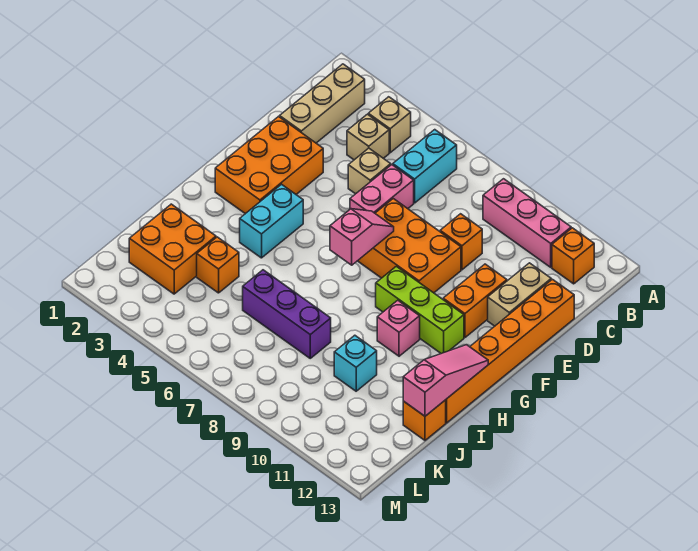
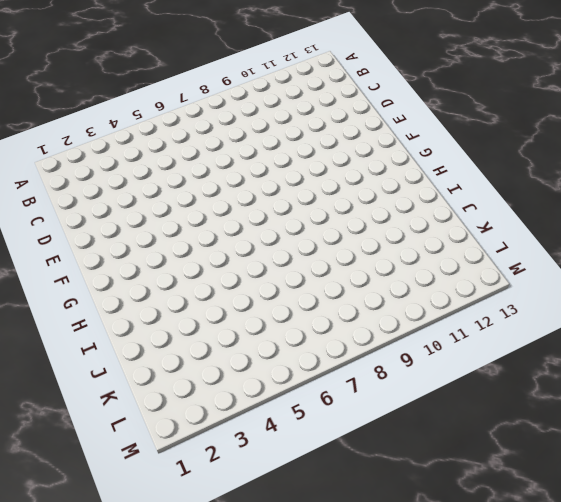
none -> tan brick B2:D2 level 1
none -> tan brick B4 level 1
none -> cyan brick B6:C6 level 1

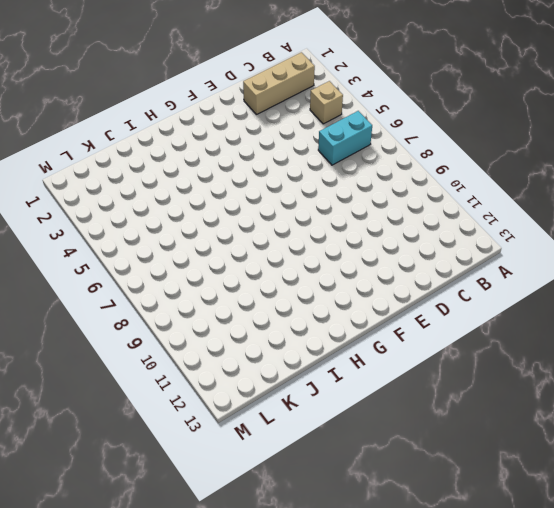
none -> pink brick B9:B11 level 1
none -> orange brick B12 level 1
none -> tan brick C4 level 1

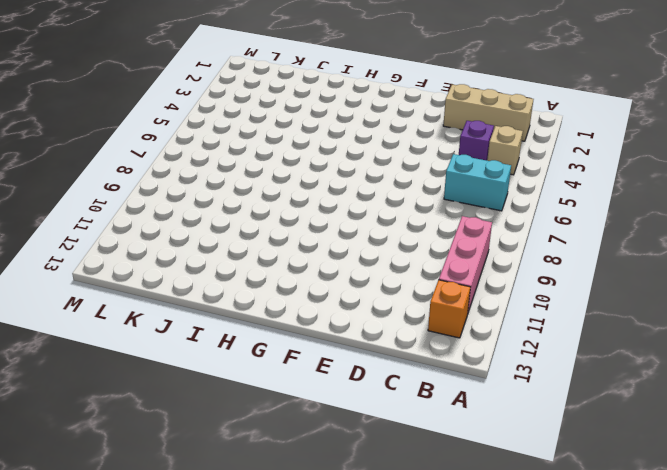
purple brick C4 level 1 -> tan brick C4 level 1
none -> tan brick D5 level 1
none -> pink brick D6:E6 level 1
none -> orange brick D9 level 1

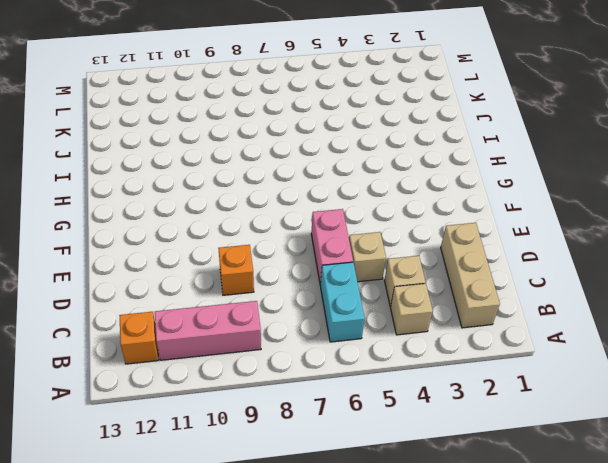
none -> tan brick D12:E12 level 1
none -> orange brick D13:I13 level 1
none -> orange brick E2:G3 level 1

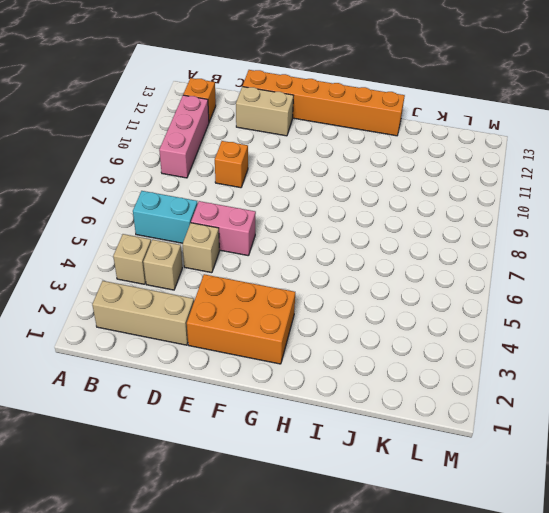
none -> orange brick E7:F9 level 1
none -> orange brick E11:F11 level 1
none -> cyan brick G4:H4 level 1

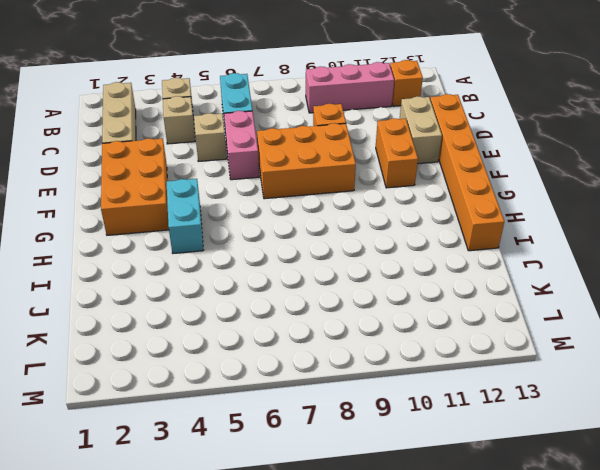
none -> lime brick G9:G11 level 1
none -> pink brick H10 level 1
none -> orange brick J2:K3 level 1

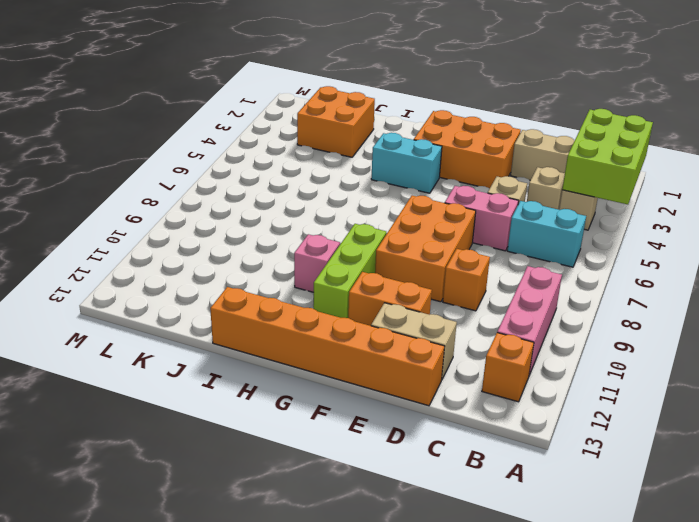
lime brick A2:B4 level 2 -> none
none -> orange brick J4 level 1
none -> purple brick J6:J8 level 1
none -> cyan brick J10 level 1

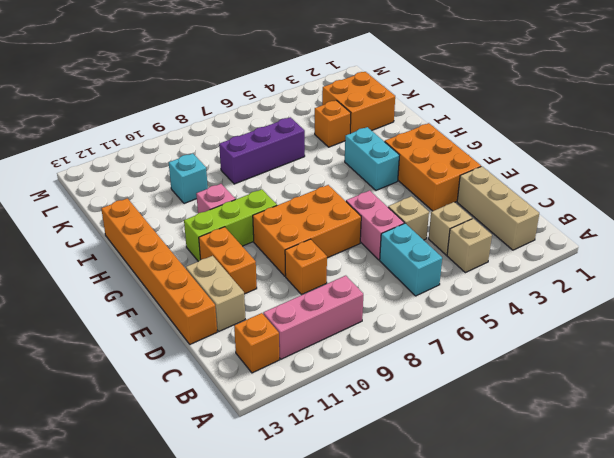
none -> orange brick J13 level 1
none -> pink slope F7:G7 level 2 top G
none -> pink slope H13:J13 level 2 top J

